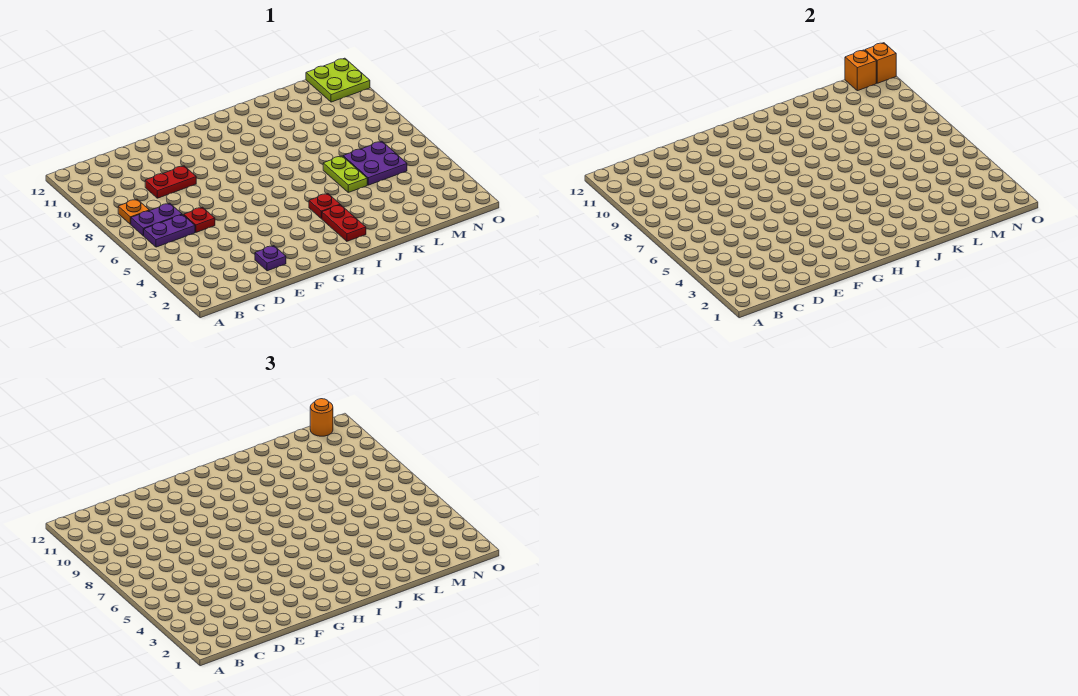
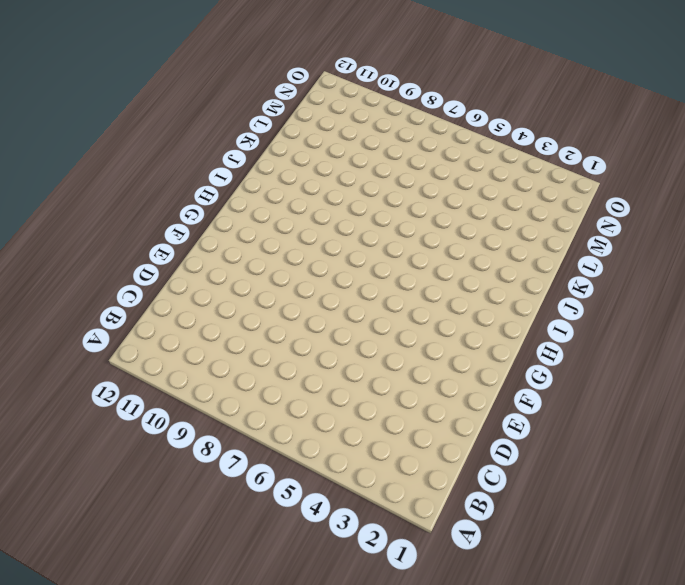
none -> purple plate B6:C6 level 1
none -> purple plate B7:C7 level 1
none -> orange plate B8 level 1

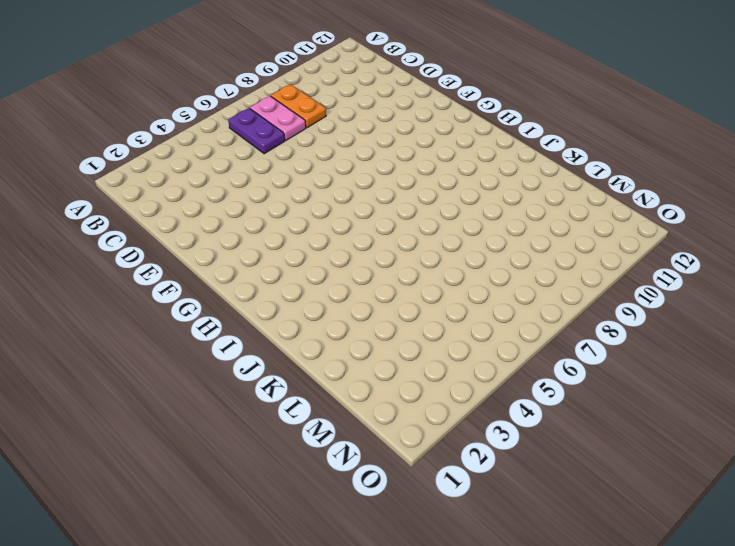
pink plate B7:C7 level 1 -> purple plate B7:C7 level 1
orange plate B8:C8 level 1 -> orange plate B8 level 1
none -> red plate D6 level 1
none -> red plate D9:E9 level 1
none -> purple plate E2 level 1

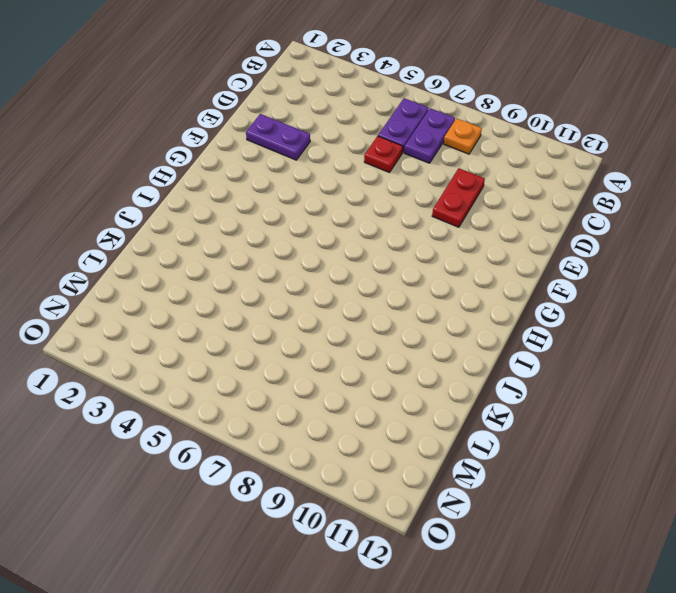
purple plate E2:E3 level 1 -> purple plate E2 level 1
none -> red plate I2:I3 level 1
none -> red plate I4 level 1
none -> lime plate K5:K6 level 1

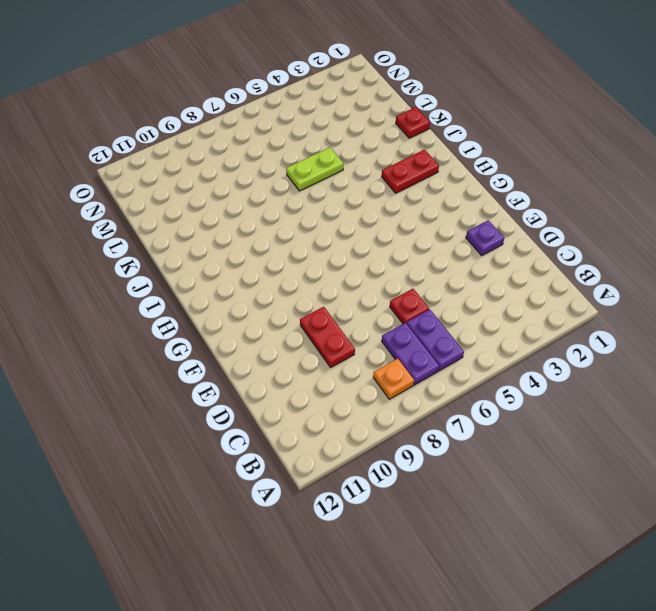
red plate K1 level 1 -> red plate I4 level 1
none -> purple plate L5:M6 level 1
none -> lime plate N11:O12 level 1
none -> orange brick N12 level 2

